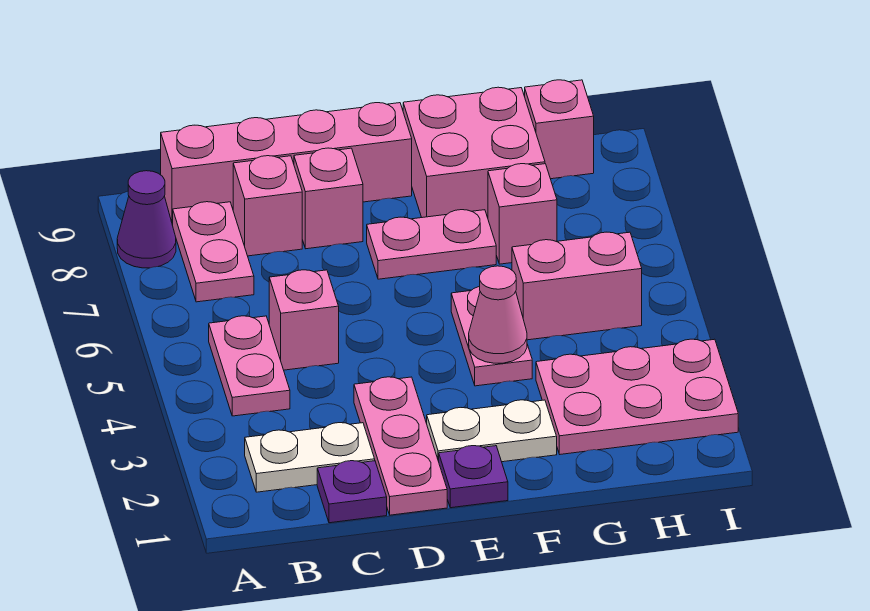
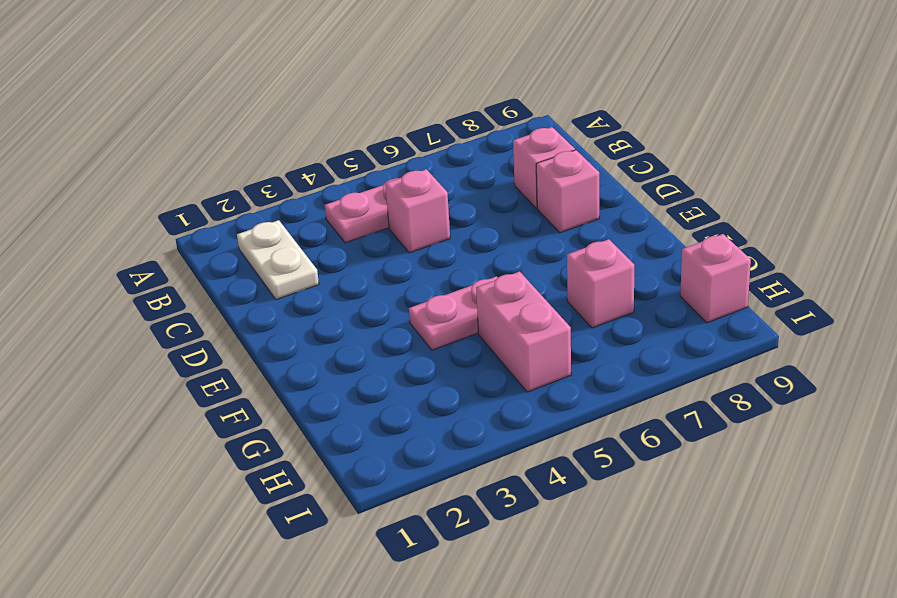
none -> purple cone A8 level 1
none -> pink plate B7:B8 level 1
none -> pink brick B9:E9 level 1

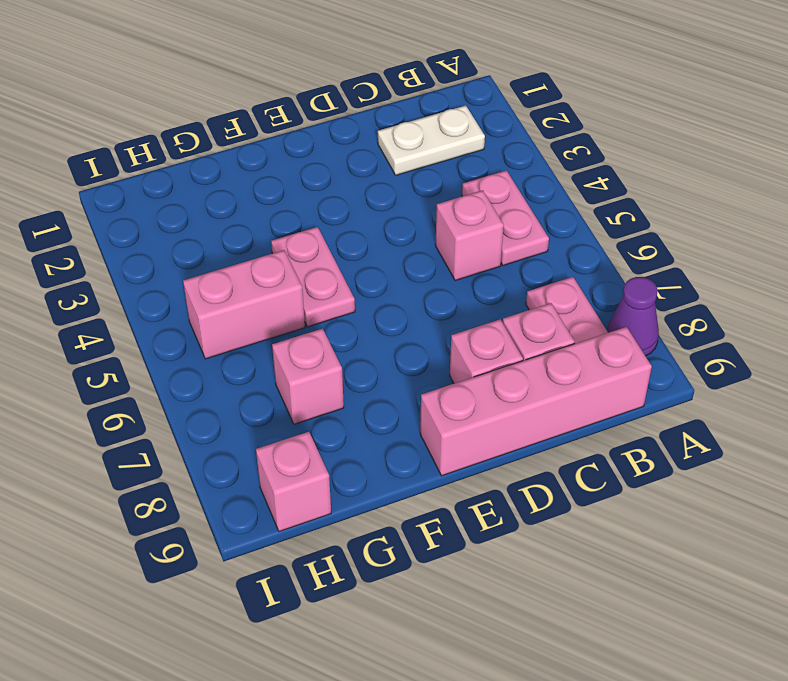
none -> purple plate C1 level 1
none -> pink plate D1:D3 level 1
none -> purple plate E1 level 1

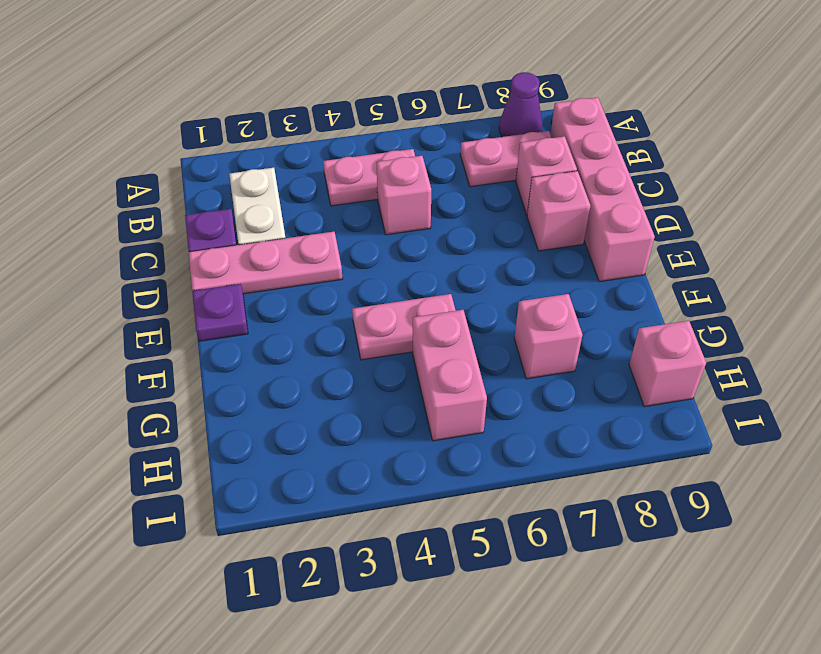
none -> white plate E2:F2 level 1
none -> pink plate E7:F7 level 1
none -> pink brick F8:G9 level 1

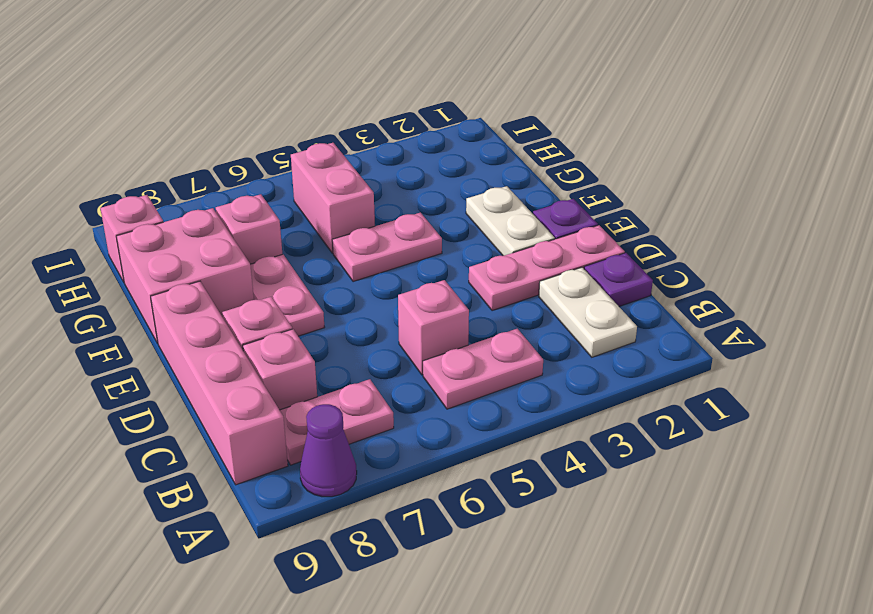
none -> pink plate G2:I3 level 1
none -> pink cone F4 level 2

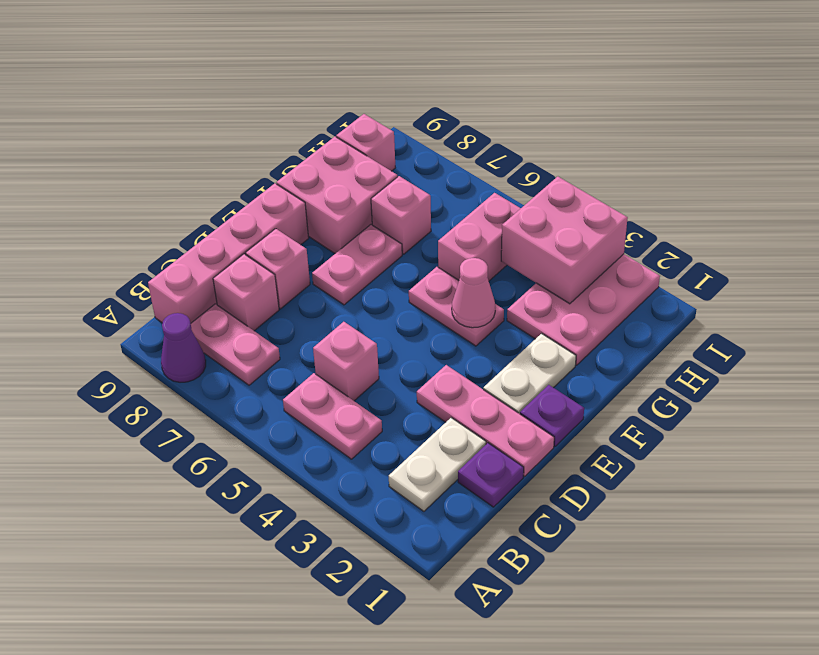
pink brick H3:I4 level 2 -> none

